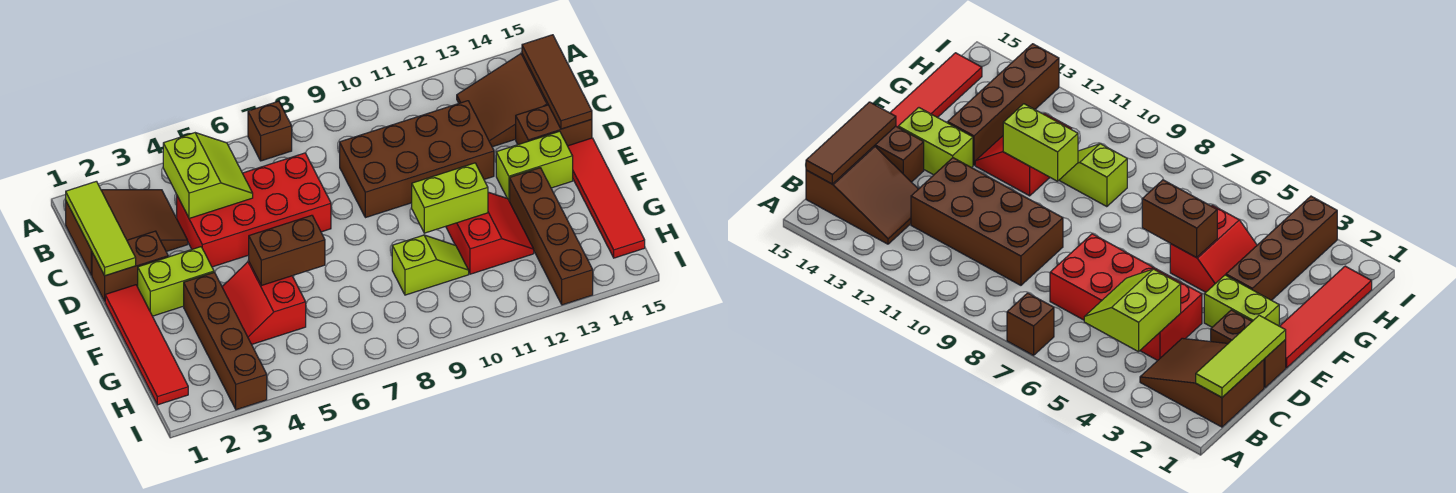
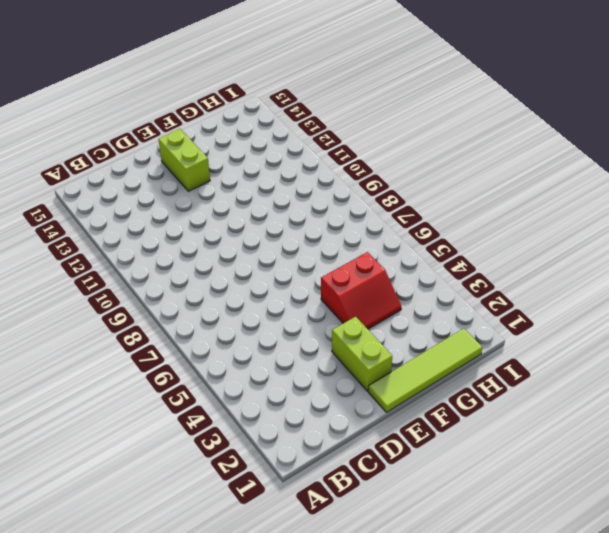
lime tile E1:H1 level 1 -> red tile E1:H1 level 1
none -> brown brick A7 level 1
none -> brown slope B1:C3 level 1 top 1
none -> brown slope B13:C15 level 1 top 15

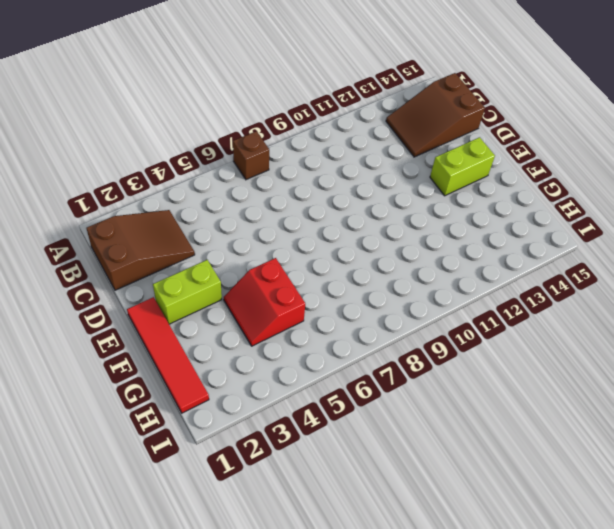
none -> red brick C4:D7 level 1
none -> brown brick C9:D12 level 1
none -> brown brick D1:D2 level 1

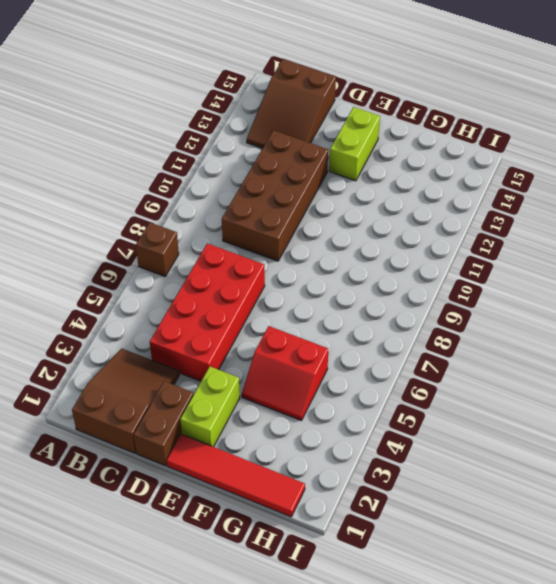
none -> brown brick D14:D15 level 1
none -> red tile E15:H15 level 1
none -> brown brick F3:I3 level 1

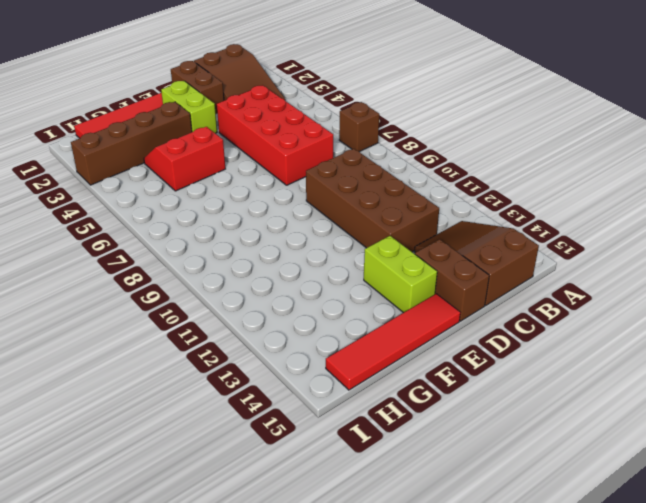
none -> red slope F11:G12 level 1 top 11
none -> brown brick F13:I13 level 1
none -> lime slope G9:G10 level 1 top 9

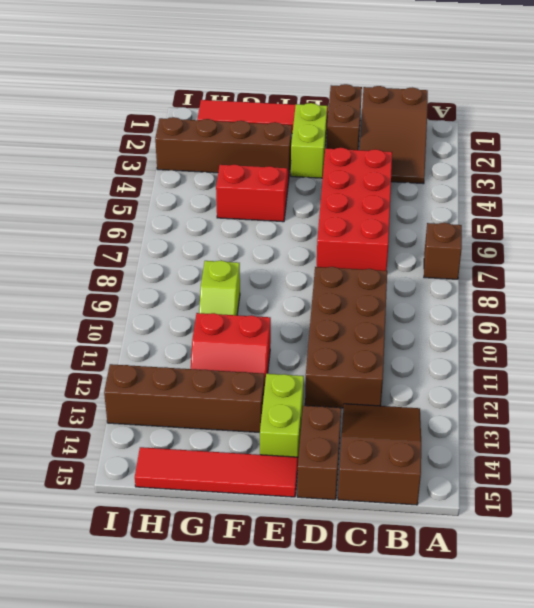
none -> lime tile B1:D1 level 2
none -> lime slope B4:C5 level 2 top 4
none -> brown tile B15:D15 level 2

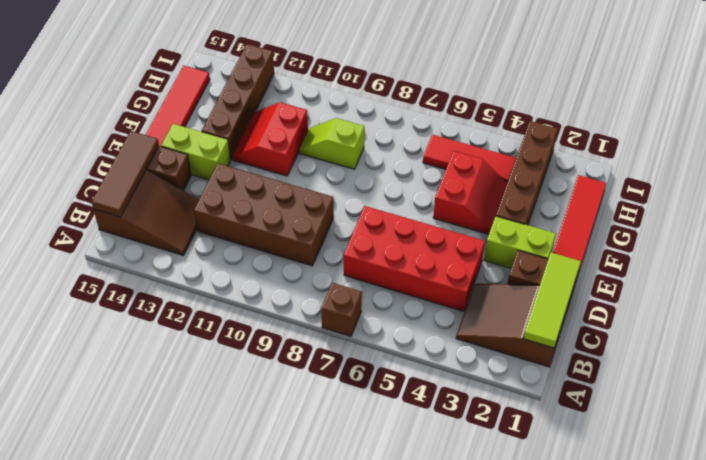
red tile H4:H6 level 1 -> none
none -> lime slope B4:C5 level 2 top 4
none -> brown brick F5:F6 level 2
none -> lime brick F10:F11 level 2

